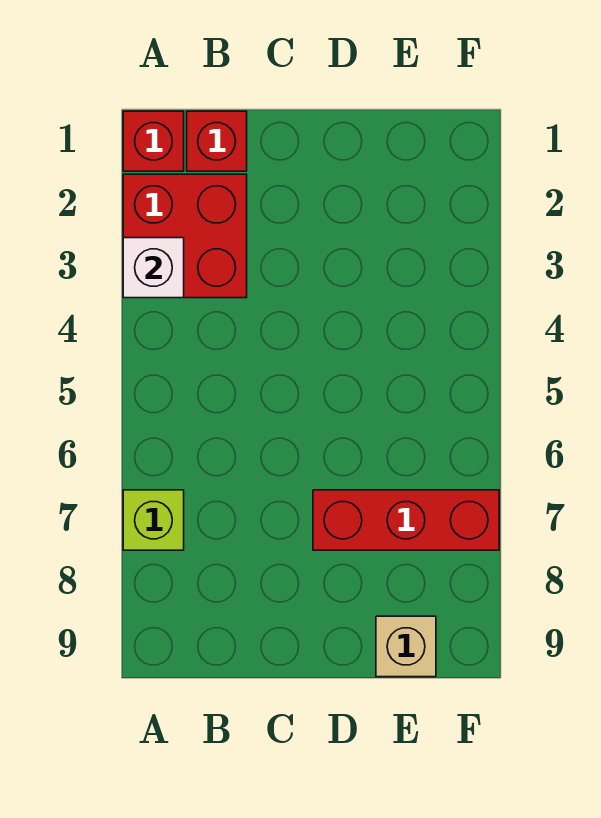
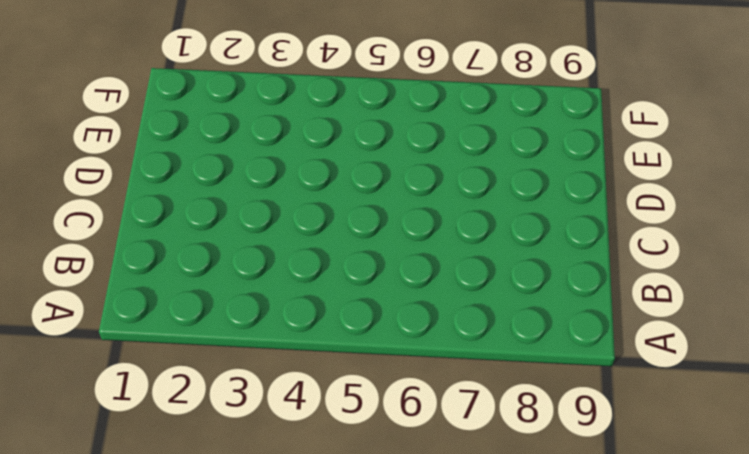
none -> red brick A1 level 1
none -> red brick A2:B3 level 1

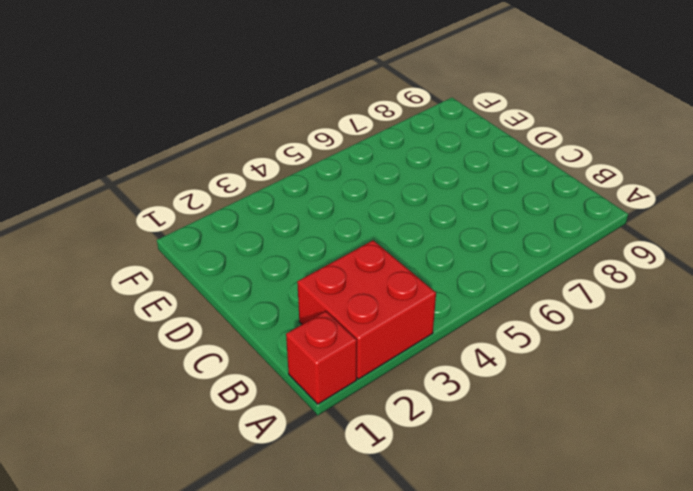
none -> lime brick A7 level 1
none -> red brick B1 level 1

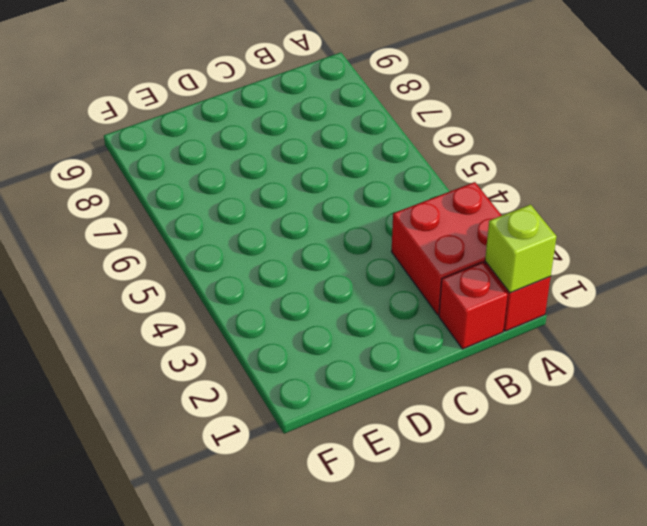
lime brick A1 level 2 -> lime brick A7 level 1
none -> red brick D7:F7 level 1
none -> tan brick E9 level 1

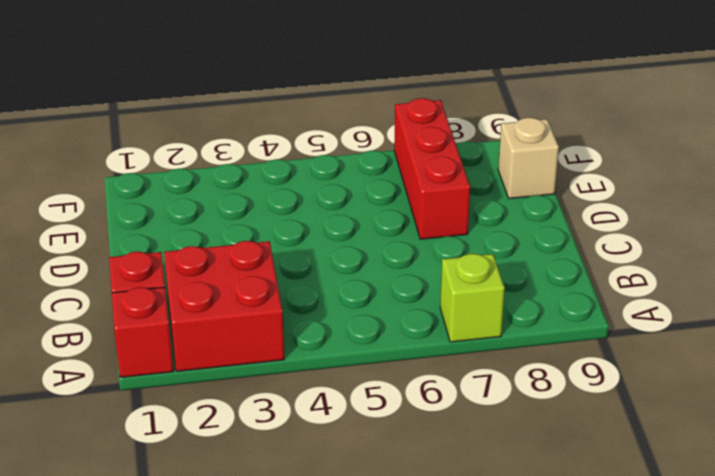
none -> white brick A3 level 2

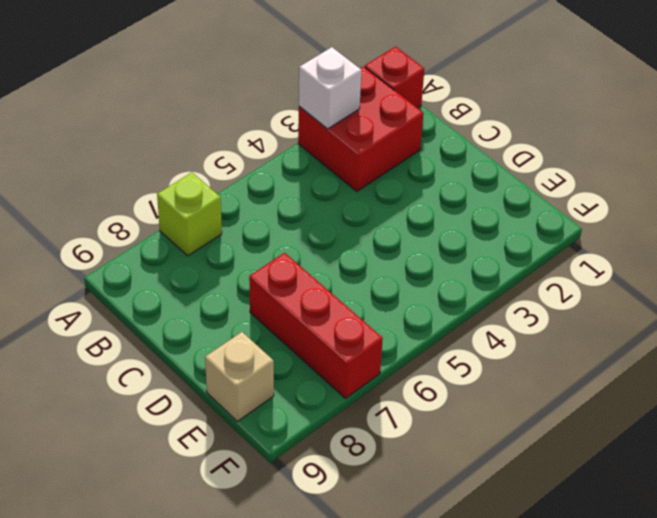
none -> red brick B1 level 1

